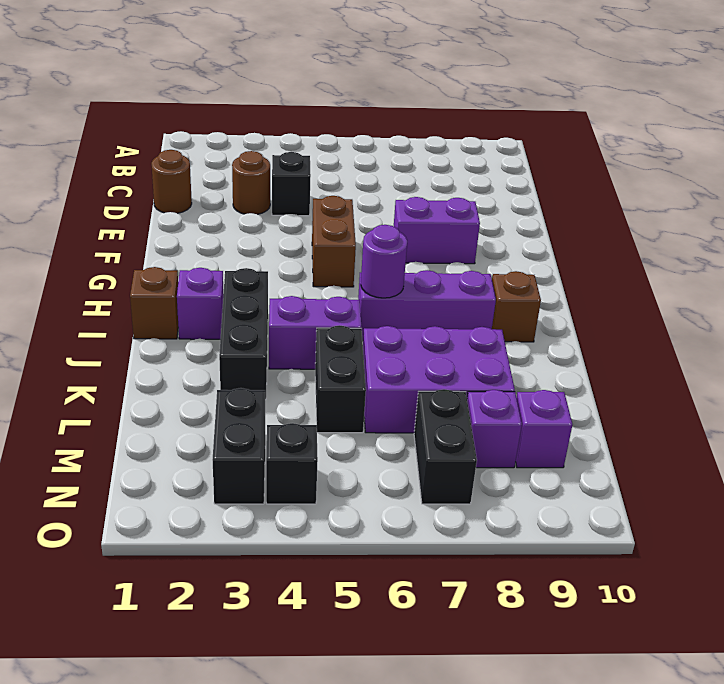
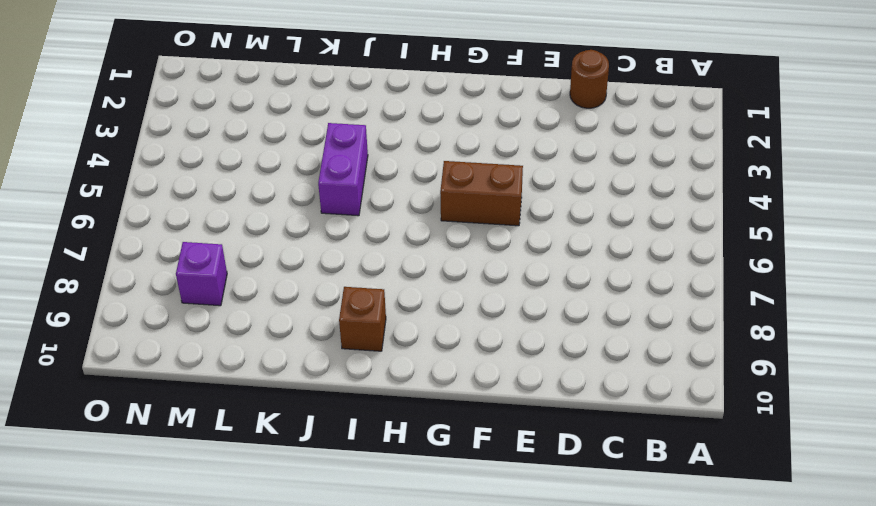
none -> brown round brick D3 level 1
none -> black brick D4 level 1
none -> purple brick F7:F8 level 1

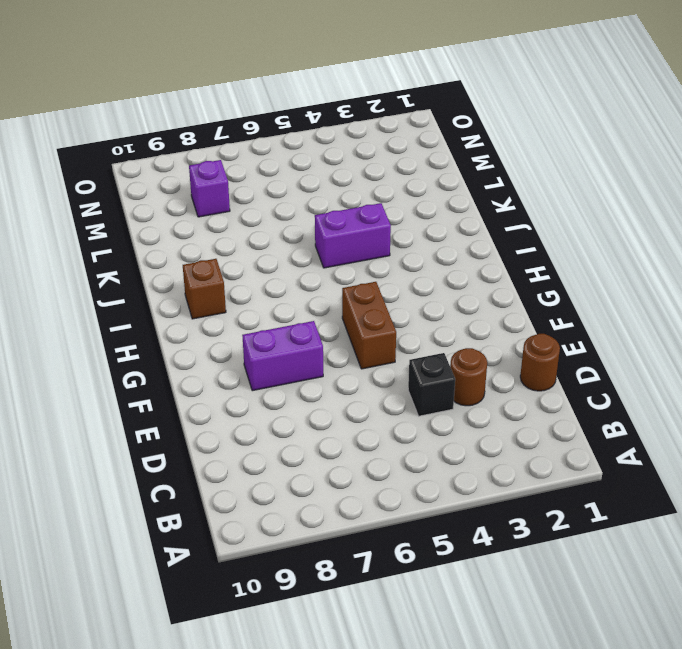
none -> brown brick I1 level 1
none -> purple brick I2 level 1
none -> black brick I3:K3 level 1

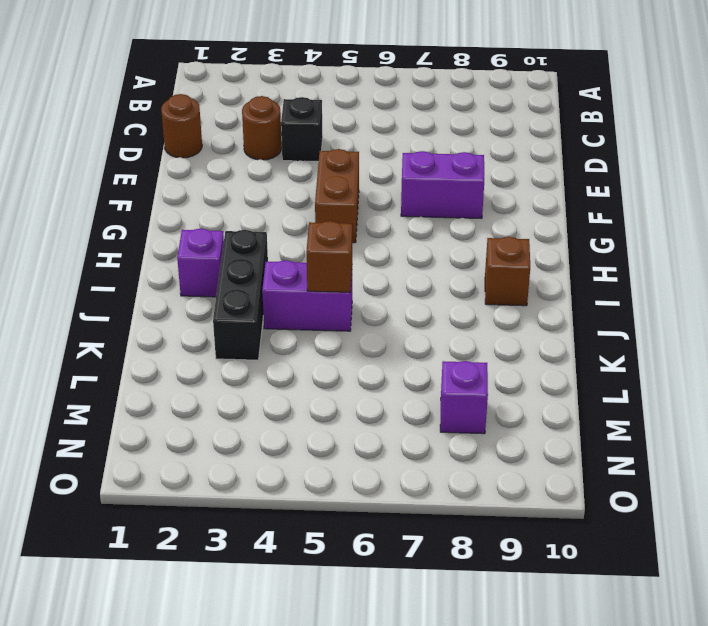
brown brick J5 level 2 -> brown brick I1 level 1
none -> purple brick I6:I8 level 1
none -> black brick K5:L5 level 1
none -> purple brick K6:L8 level 1

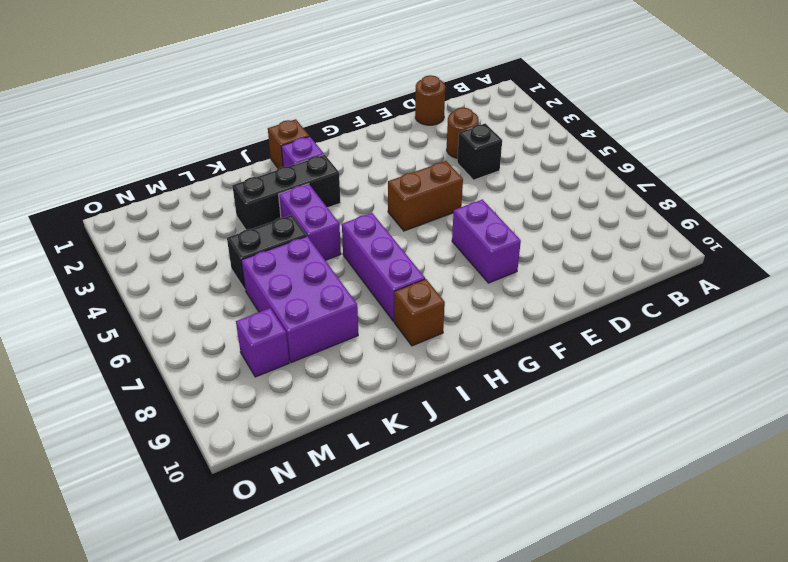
none -> black brick M3:N3 level 1
none -> black brick M7:N7 level 1
none -> purple brick M9 level 1

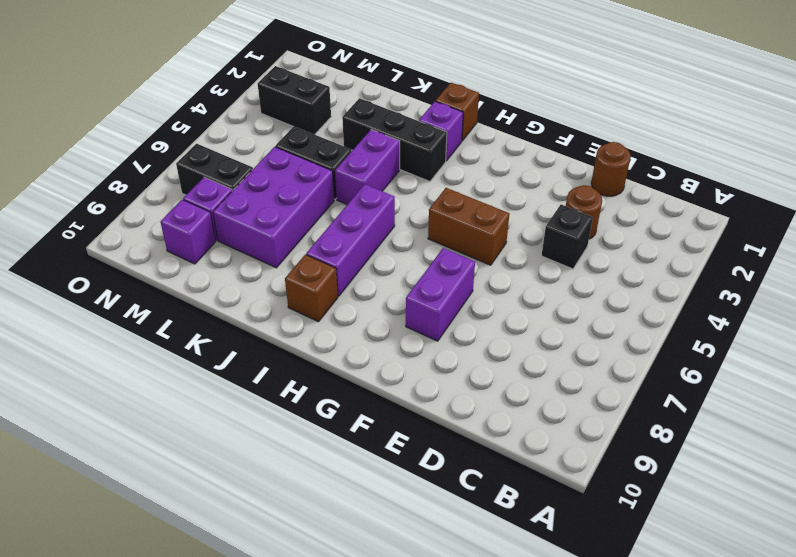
none -> black brick N4 level 1
none -> purple round brick I6 level 2

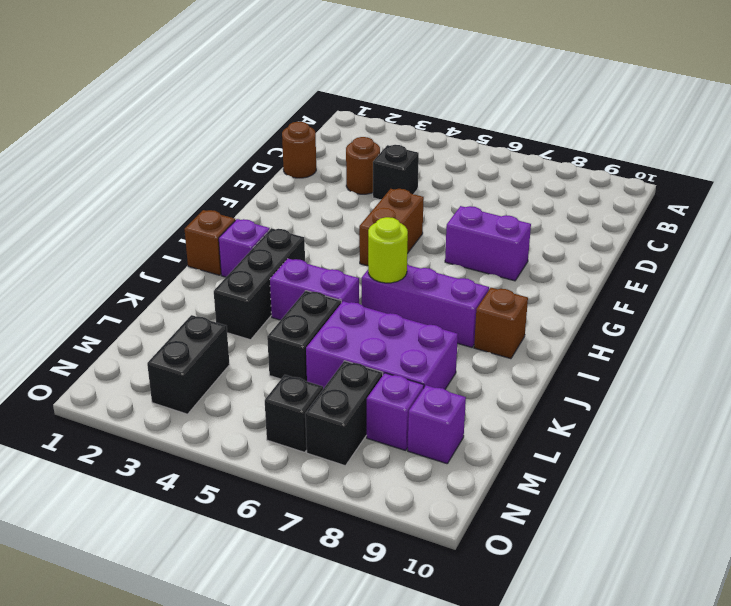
lime round brick I6 level 2 -> purple round brick I6 level 2
black brick N6 level 1 -> black brick N4 level 1

